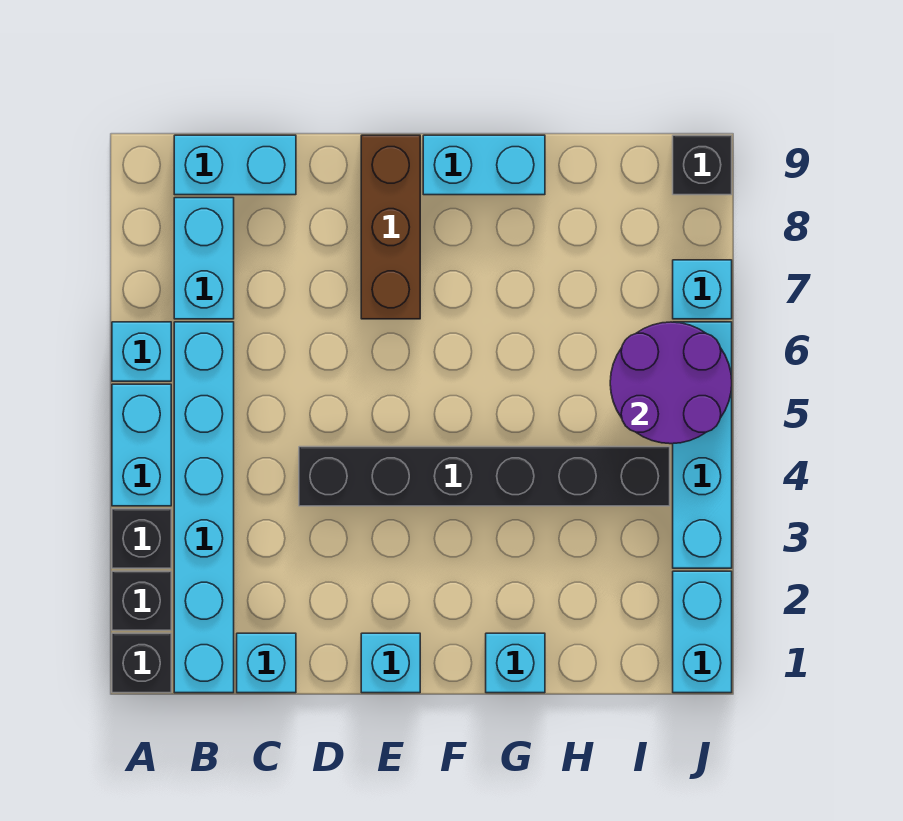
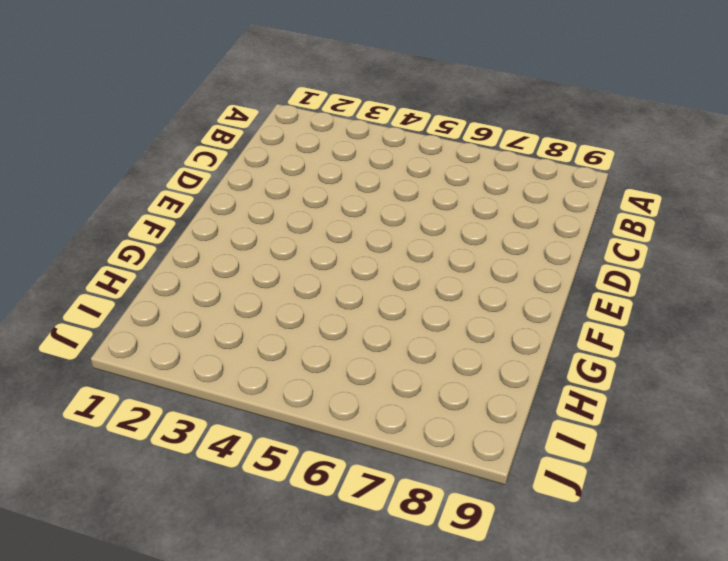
none -> black brick A1 level 1
none -> black brick A2 level 1
none -> black brick A3 level 1

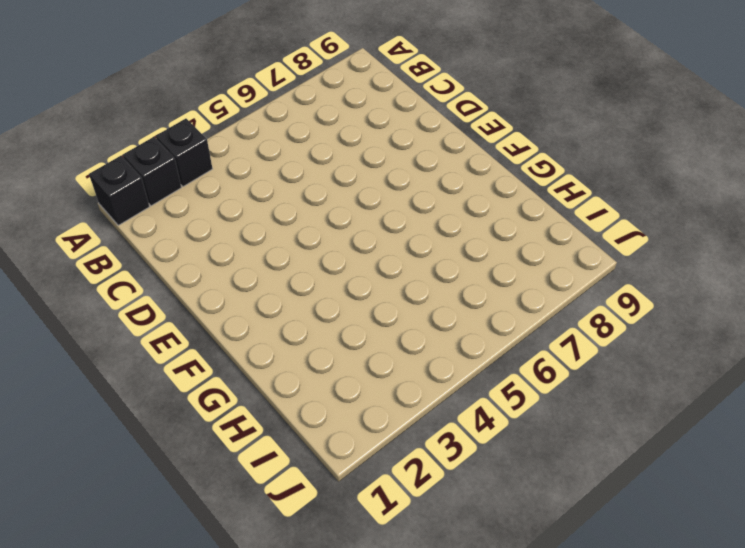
none -> cyan brick A4:A5 level 1
none -> cyan brick A6 level 1
none -> cyan brick B1:B6 level 1

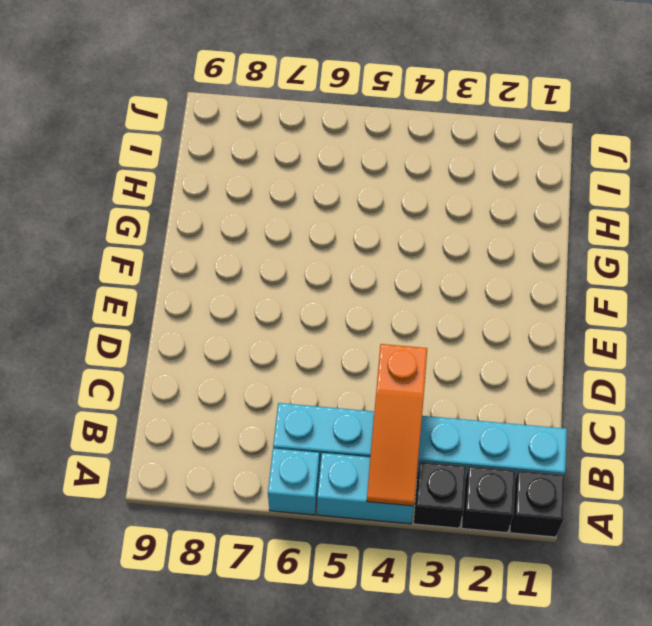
orange slope A4:C4 level 2 top C -> none
none -> cyan brick B7:B8 level 1
none -> cyan brick B9:C9 level 1
none -> cyan brick C1 level 1

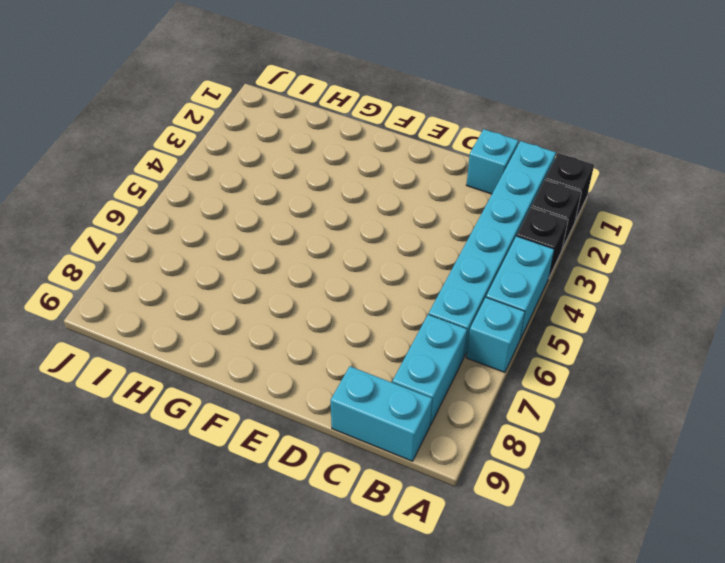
none -> black brick D4:I4 level 1
none -> cyan brick E1 level 1
none -> brown brick E7:E9 level 1

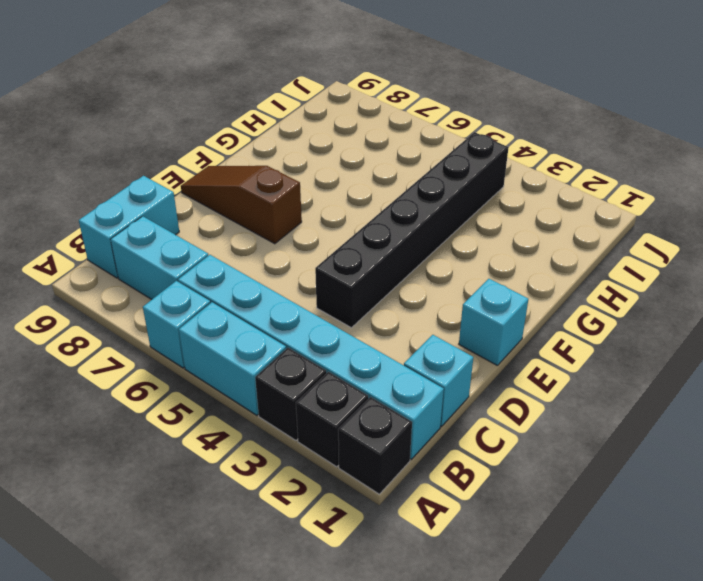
brown slope E7:E9 level 1 top 7 -> brown brick E7:E9 level 1
none -> cyan brick F9:G9 level 1
none -> cyan brick G1 level 1
none -> cyan brick J1:J2 level 1

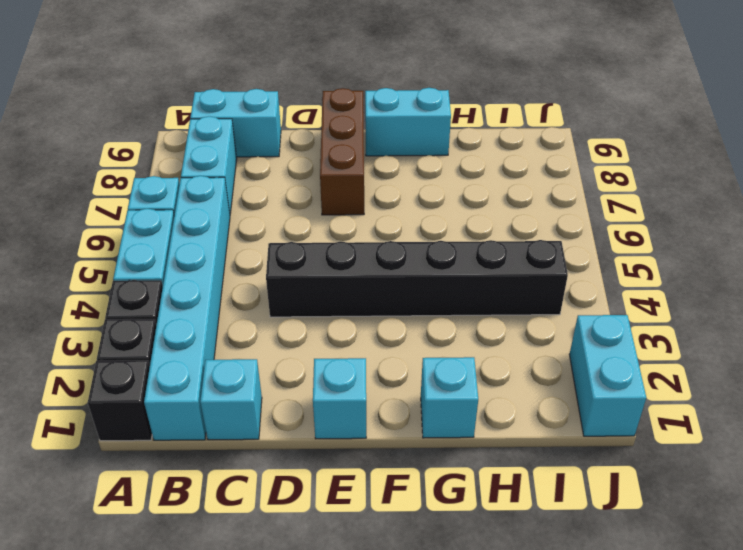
none -> cyan brick J3:J6 level 1
none -> cyan brick J7 level 1
none -> black brick J9 level 1

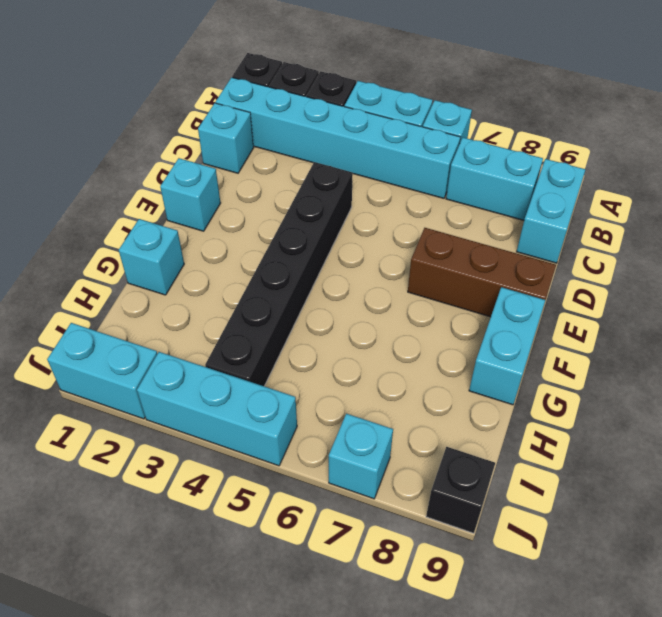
cyan brick J3:J5 level 1 -> cyan brick J3:J6 level 1
none -> purple round brick I5:J6 level 2

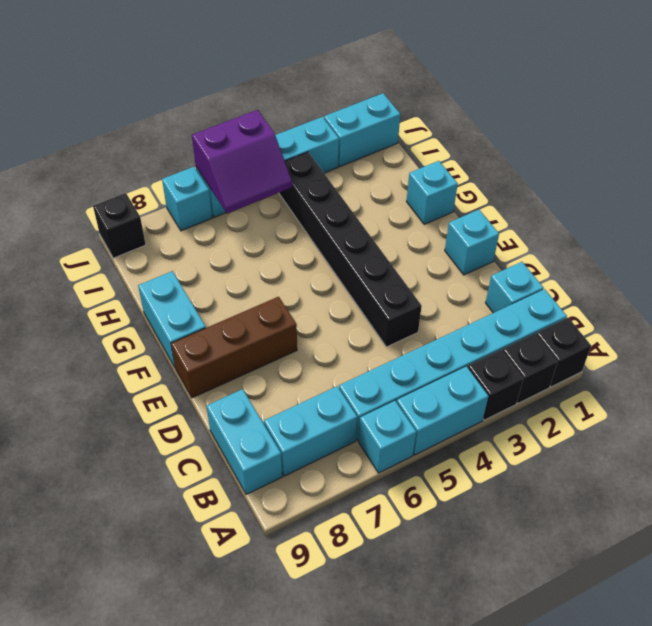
purple slope I5:J6 level 2 top J -> purple round brick I5:J6 level 2

